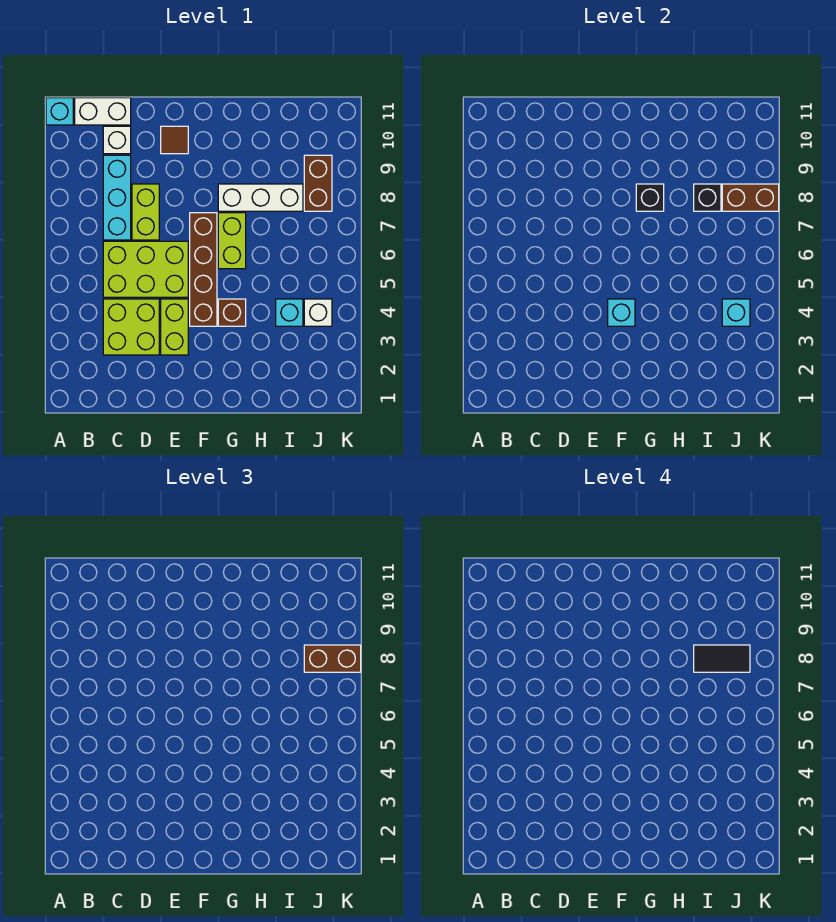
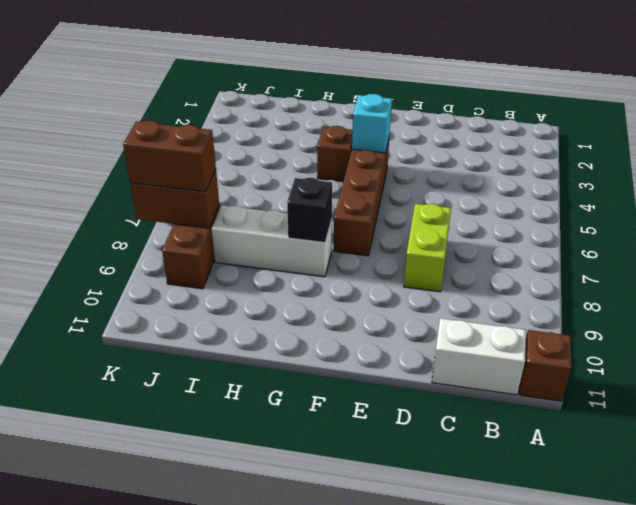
brown brick A11 level 1 -> cyan brick A11 level 1
none -> lime brick C3:D4 level 1
none -> lime brick C5:E6 level 1
none -> cyan brick C7:C9 level 1

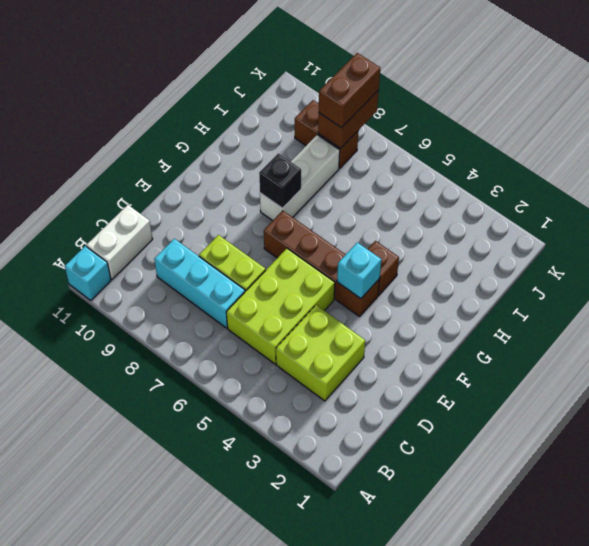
none -> white brick C10 level 1
none -> lime brick E3:E4 level 1
none -> brown tile E10 level 1

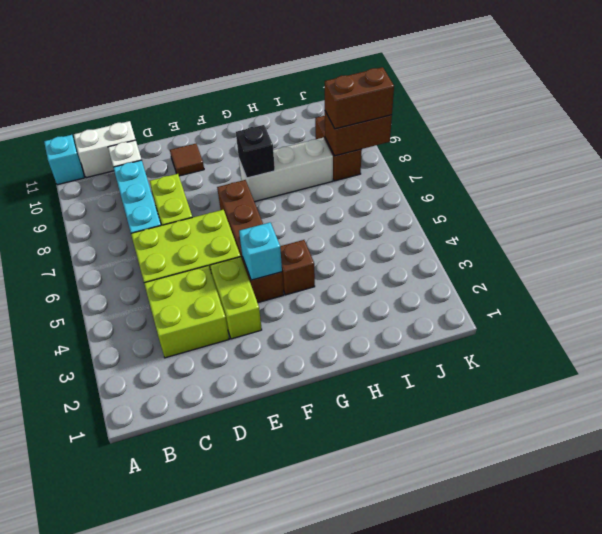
none -> lime brick G6:G7 level 1
none -> cyan brick I4 level 1
none -> white brick J4 level 1

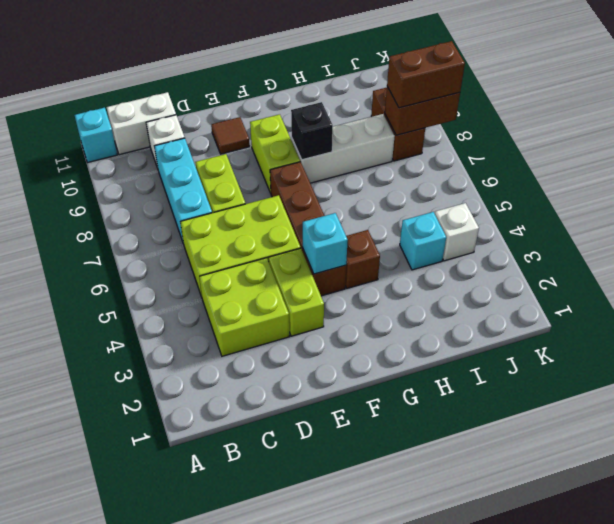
lime brick F8:F9 level 1 -> lime brick G6:G7 level 1
none -> black brick I8 level 2
none -> cyan brick J4 level 2
none -> black tile I8:J8 level 4

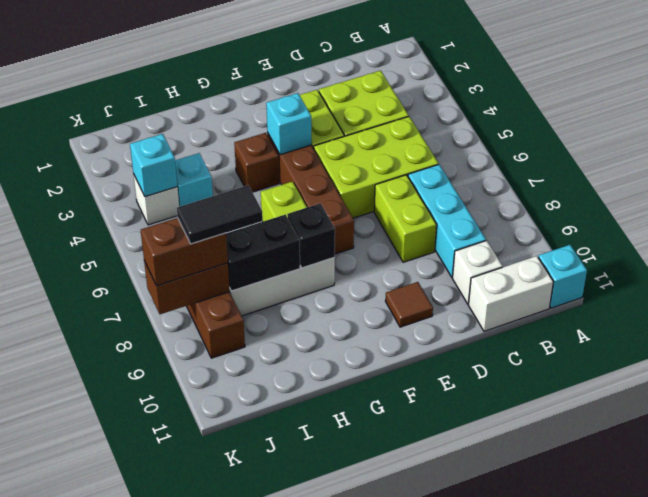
black brick H8:I8 level 2 -> black brick I8 level 2

